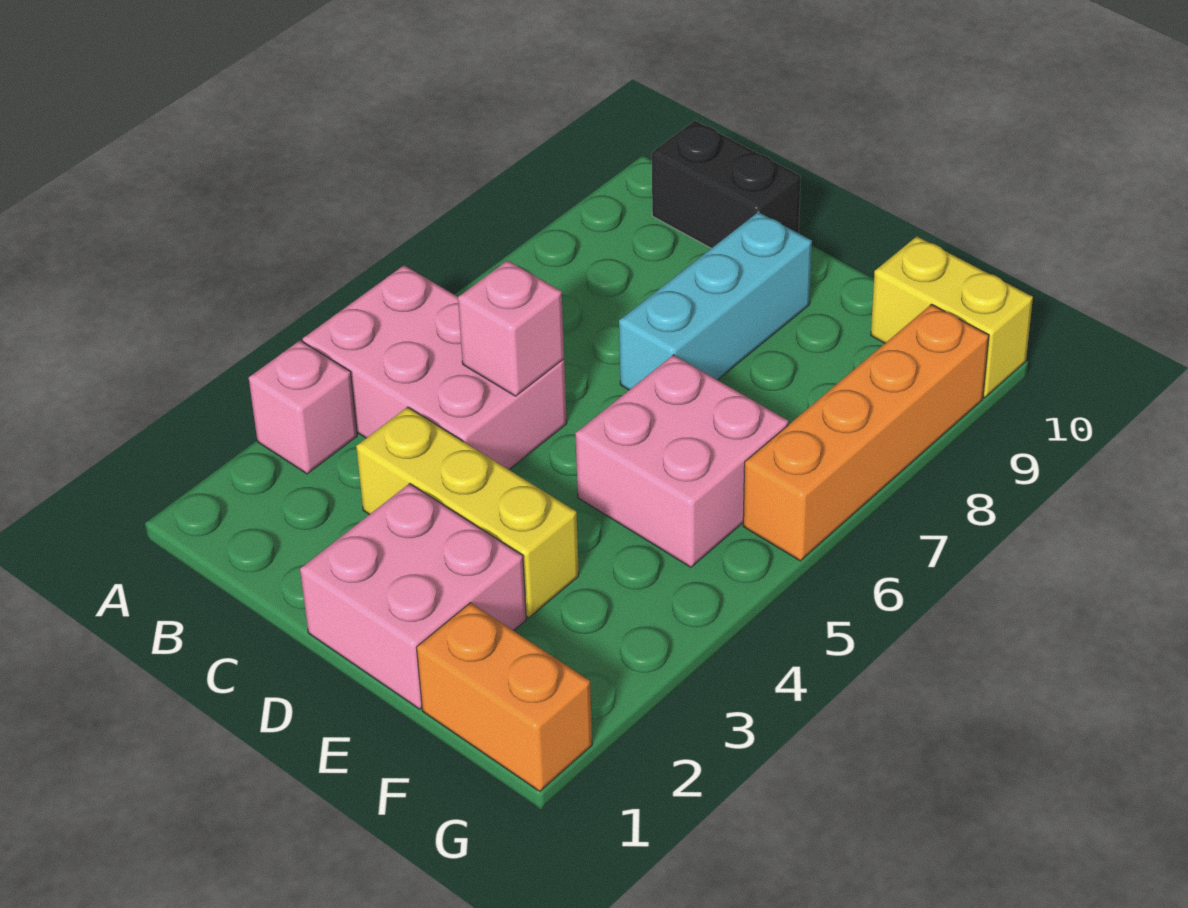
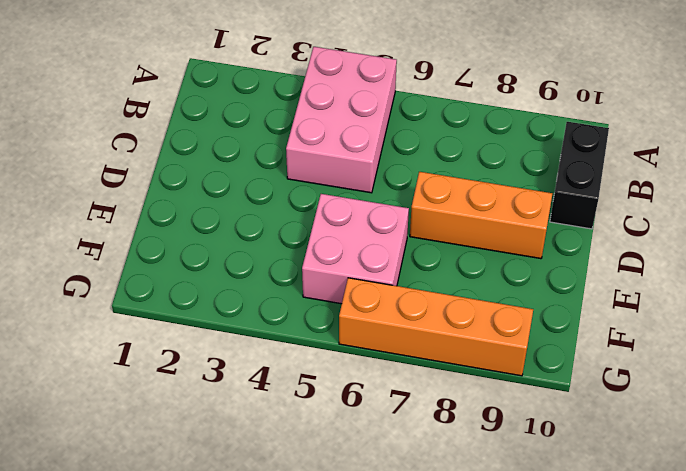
orange brick D7:D9 level 1 -> cyan brick D7:D9 level 1
none -> pink brick A3 level 1
none -> yellow brick C3:E3 level 1

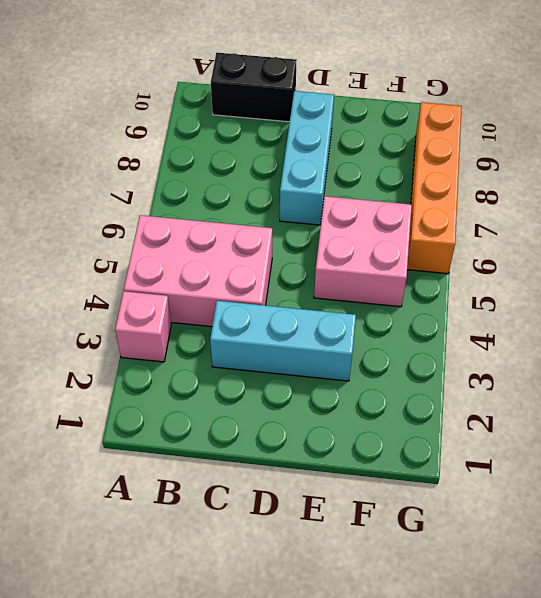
cyan brick C3:E3 level 1 -> yellow brick C3:E3 level 1
none -> pink brick D1:E2 level 1
none -> orange brick F1:G1 level 1

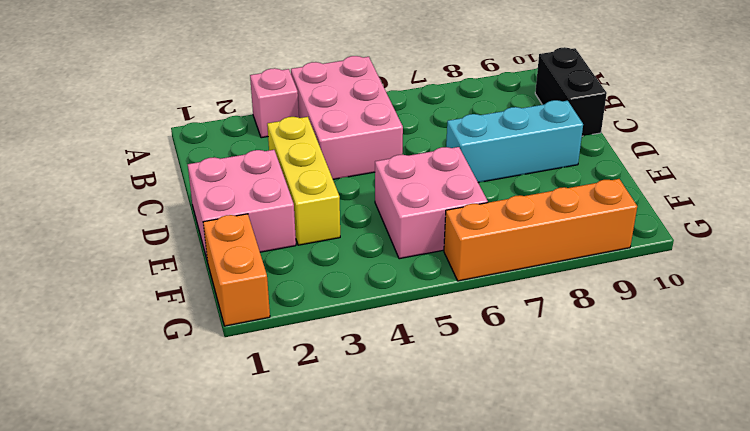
none -> yellow brick F10:G10 level 1
none -> pink brick C5 level 2

